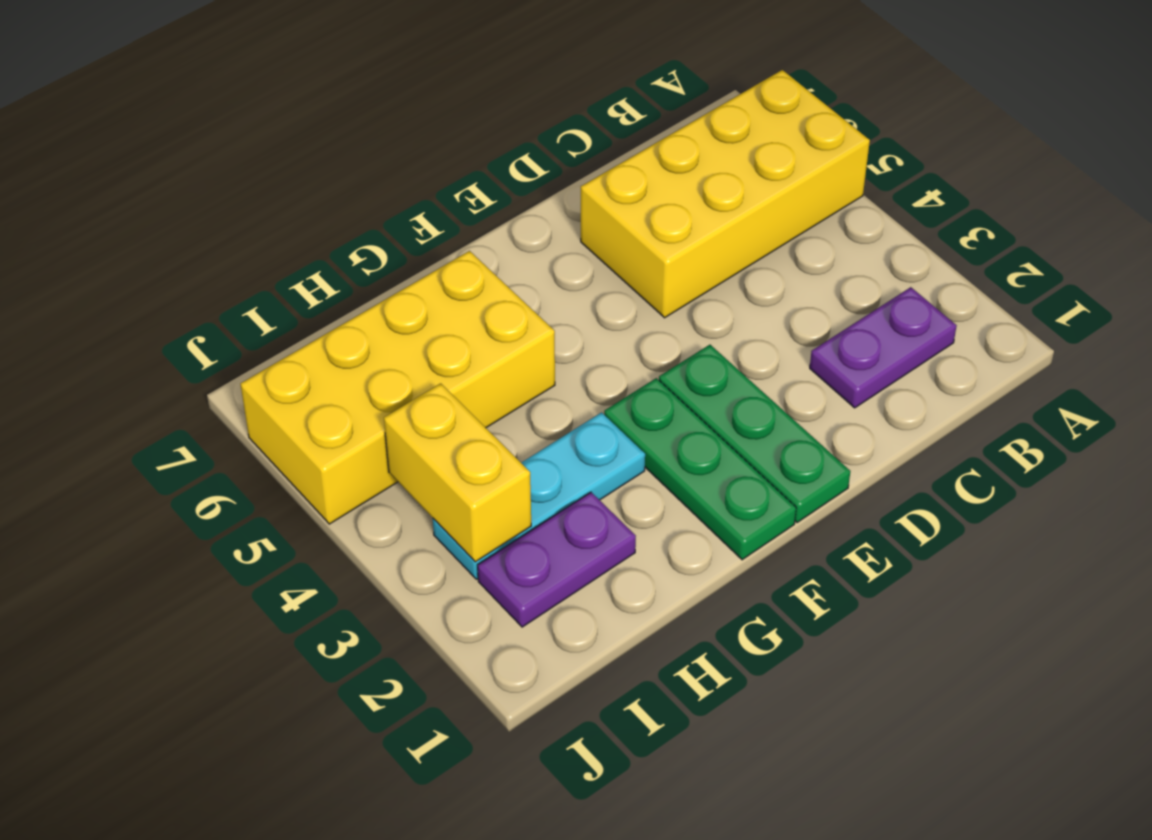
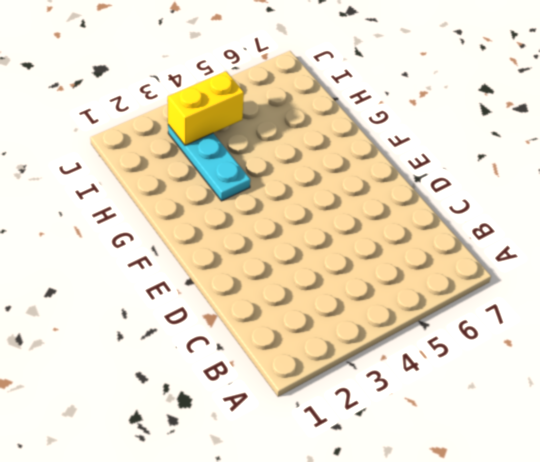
none -> yellow brick A5:D6 level 1
none -> purple plate B2:C2 level 1

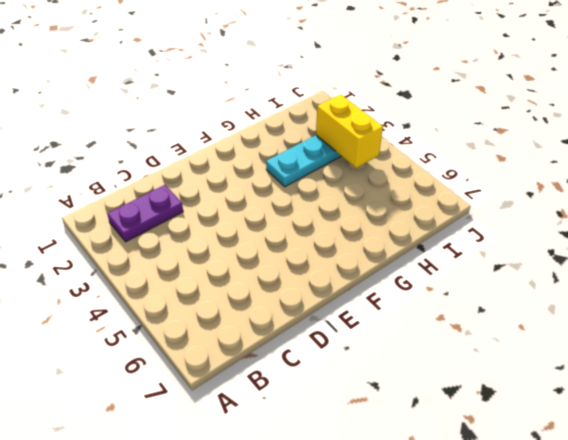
none -> yellow brick A5:D6 level 1
none -> green plate E1:E3 level 1

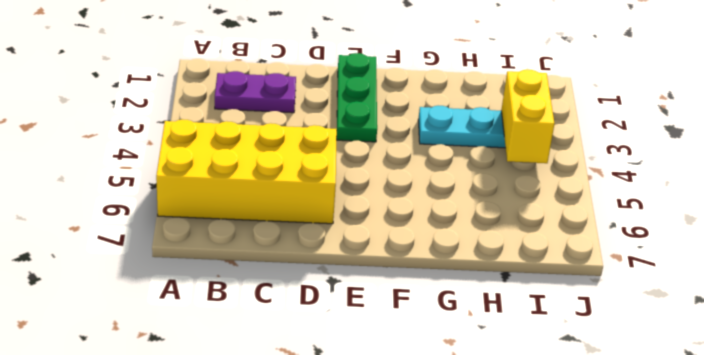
none -> green plate F1:F3 level 1
none -> yellow brick G5:J6 level 1

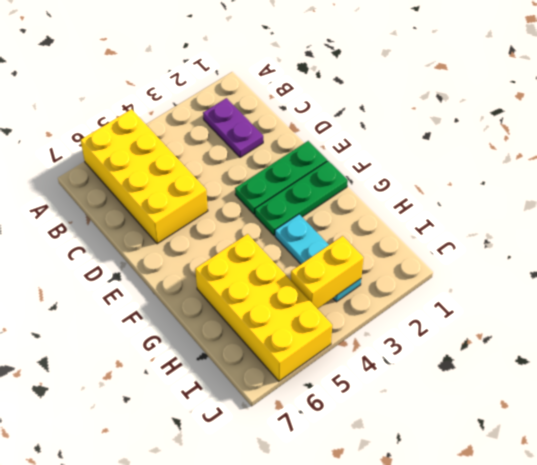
none -> purple plate H2:I2 level 1

